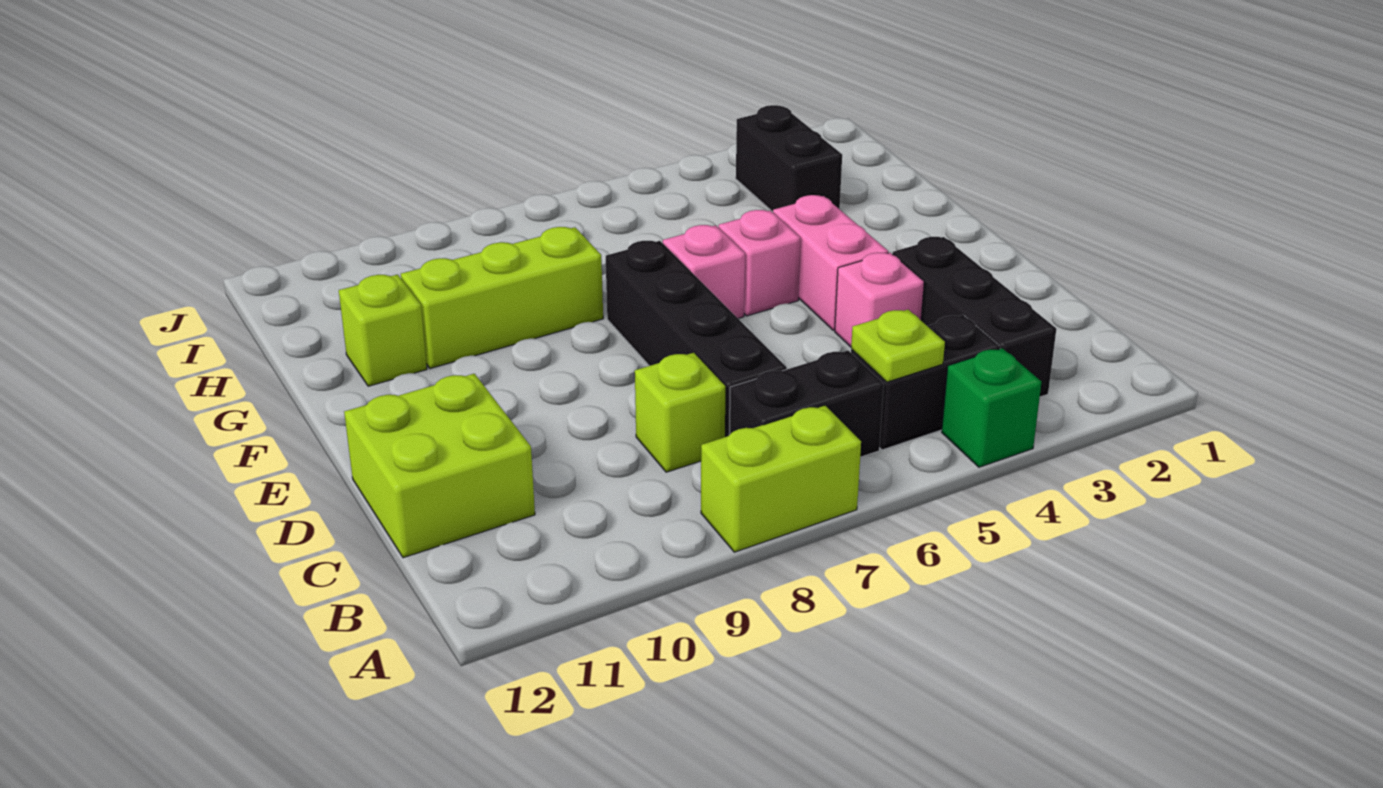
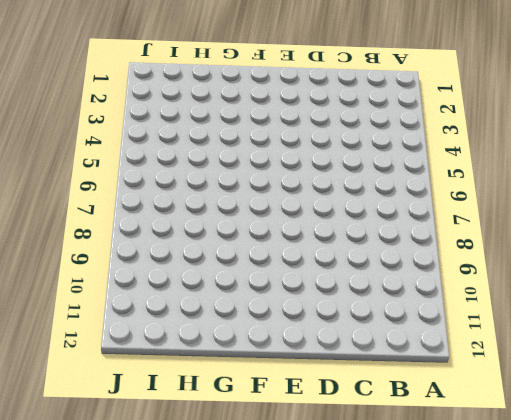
none -> green brick A4 level 1
none -> lime brick A7:A8 level 1
none -> black brick B3:D3 level 1

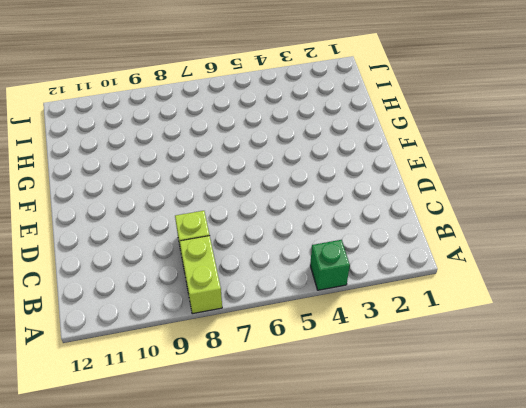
lime brick A8:B8 level 1 -> lime brick A7:A8 level 1
none -> black brick B3:D3 level 1
none -> black brick B4:B5 level 1
none -> black brick B6:B7 level 1

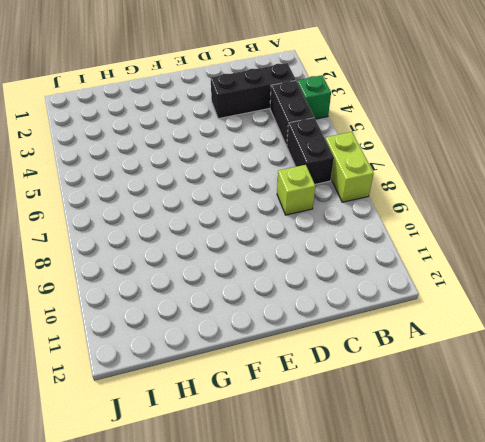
none -> black brick C7:F7 level 1
none -> lime brick C11:D12 level 1
none -> pink brick D4 level 1

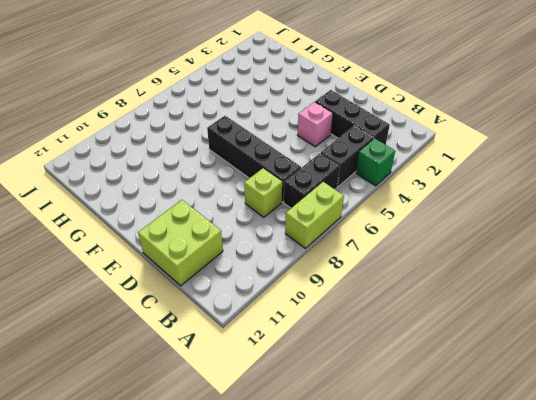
none -> pink brick E4:F4 level 1
none -> pink brick F5 level 1
none -> pink brick F6 level 1

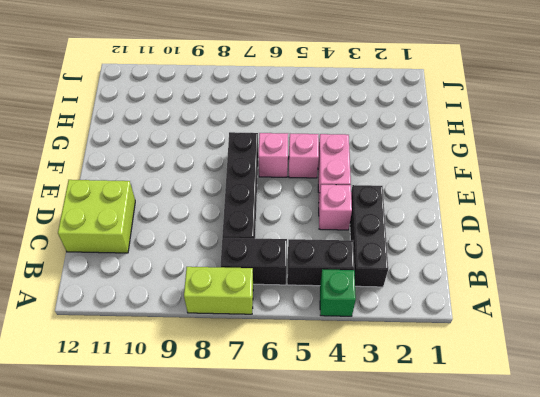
none -> lime brick C8 level 1
none -> lime brick G8:G10 level 1
none -> lime brick G11 level 1

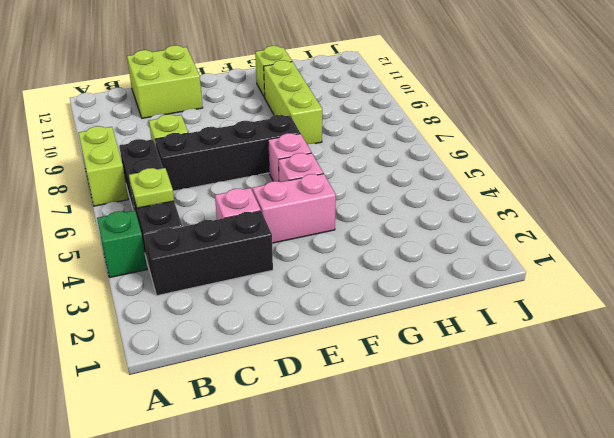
none -> black brick H3:I3 level 1

